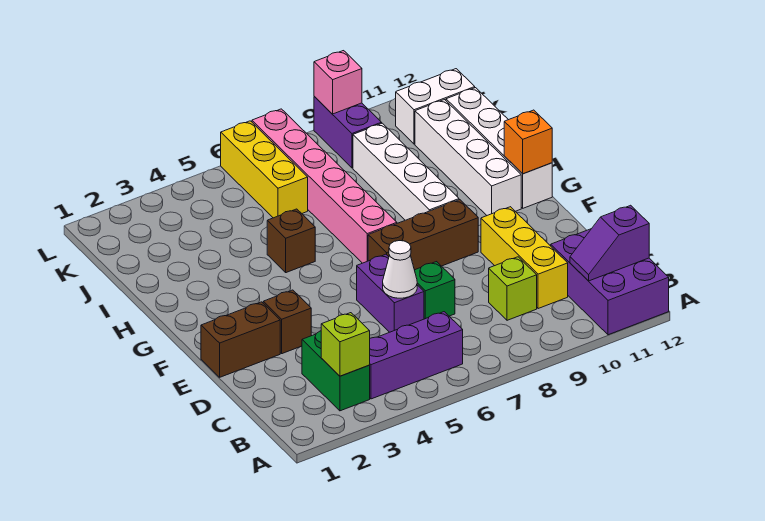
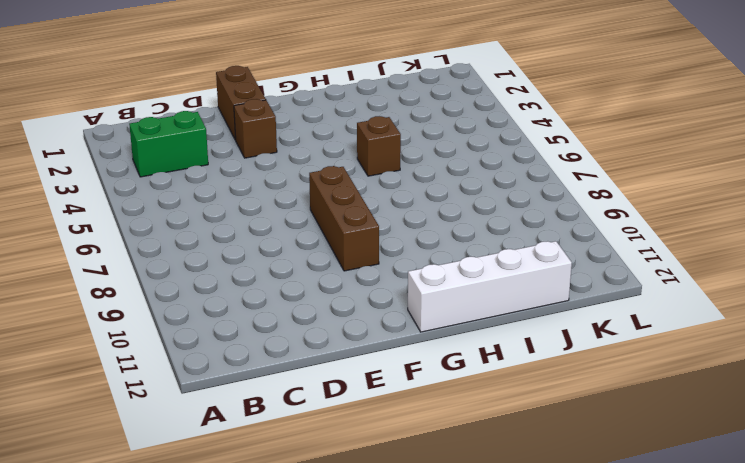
none -> purple brick A11:C12 level 1
none -> purple brick B4:B6 level 1
none -> lime brick C9 level 1

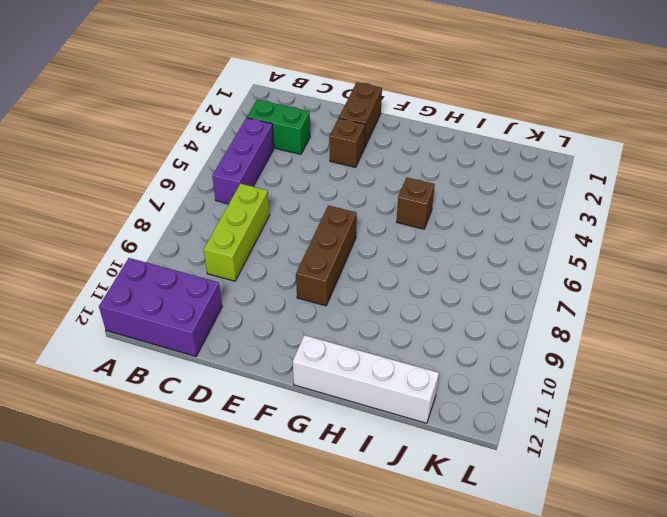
lime brick C7:C9 level 1 -> lime brick C9 level 1
none -> yellow brick C10:E10 level 1
none -> purple brick D6:E6 level 1
none -> green brick D7 level 1

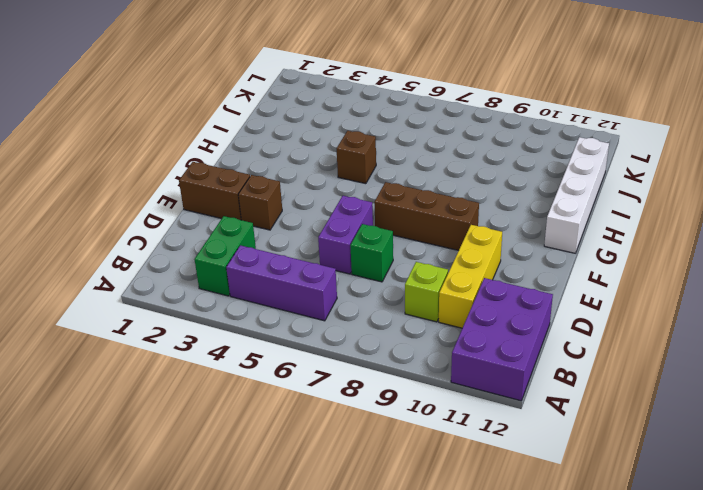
none -> pink brick G7:L7 level 1
none -> white brick G9:J9 level 1
none -> white brick G11:J11 level 1

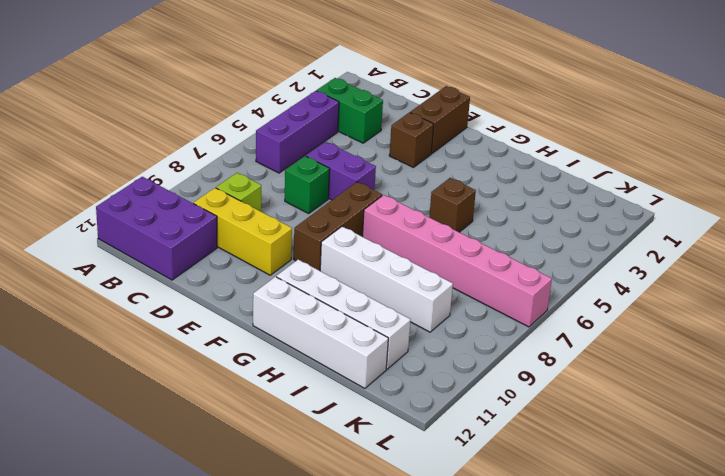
none -> yellow brick J6:L6 level 1
none -> purple brick K9:L9 level 1
none -> white brick K11:K12 level 1

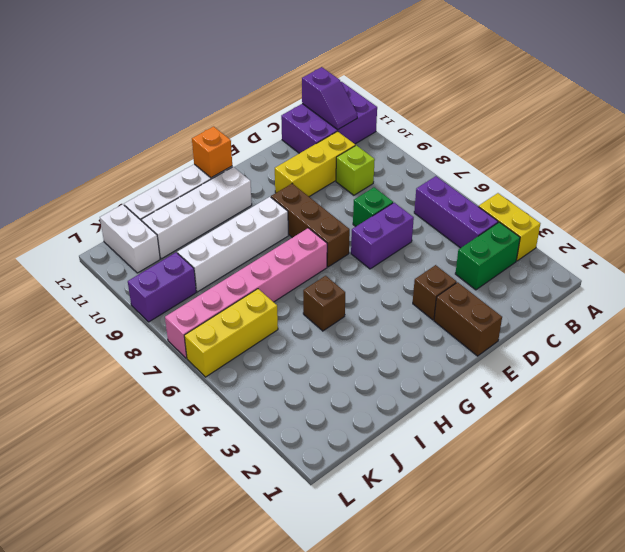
yellow brick A3:A4 level 1 -> none
none -> lime brick B3 level 2
none -> white cone D6 level 2
none -> pink brick L9 level 2

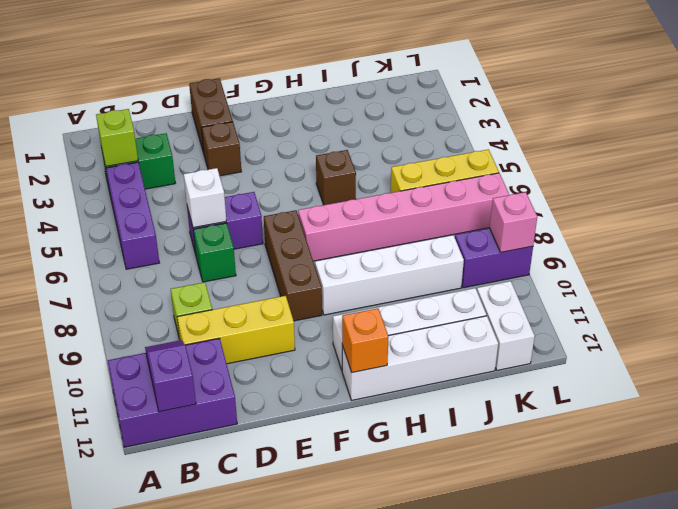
white brick D6 level 2 -> white cone D6 level 2

